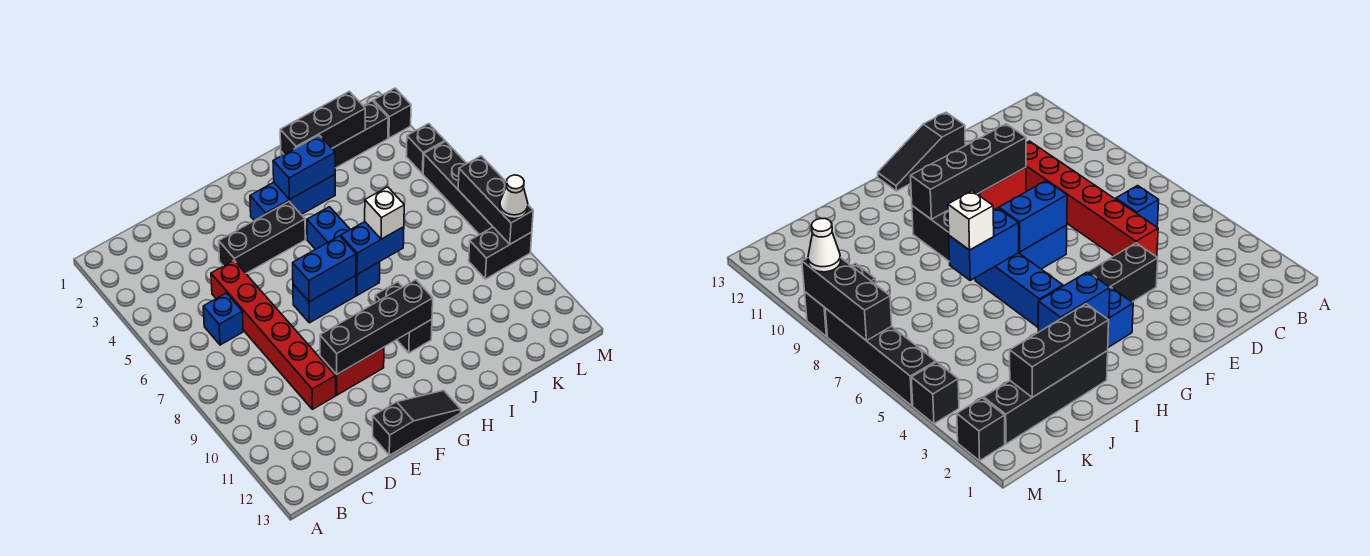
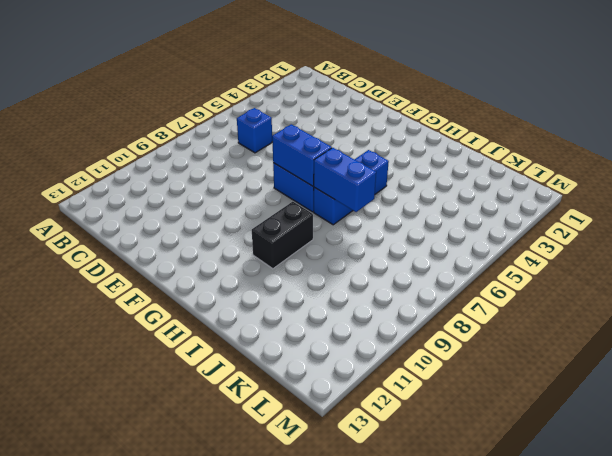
none -> red brick D5:D10 level 1
none -> black brick E4:G4 level 1
none -> red brick E10:F10 level 1

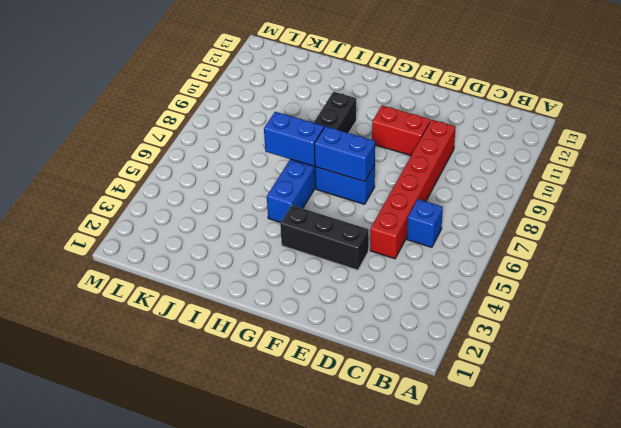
none -> black slope E13:G13 level 1 top E
none -> blue brick G3:I3 level 1
none -> black brick I2:L2 level 1

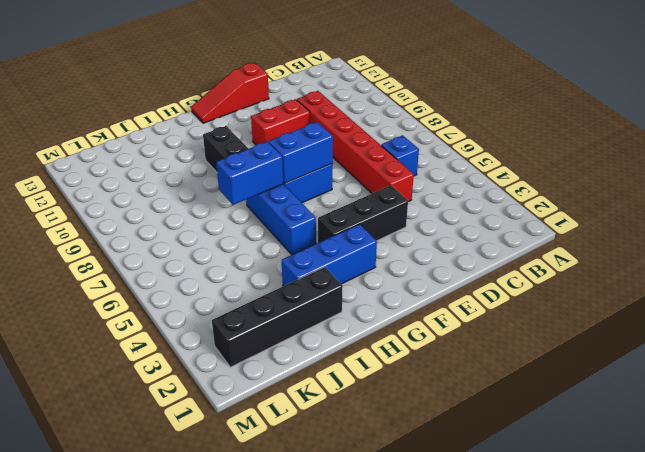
red slope E13:G13 level 1 top E -> black slope E13:G13 level 1 top E
none -> black brick L9:M9 level 1
none -> black brick M2 level 1
none -> black brick M4 level 1

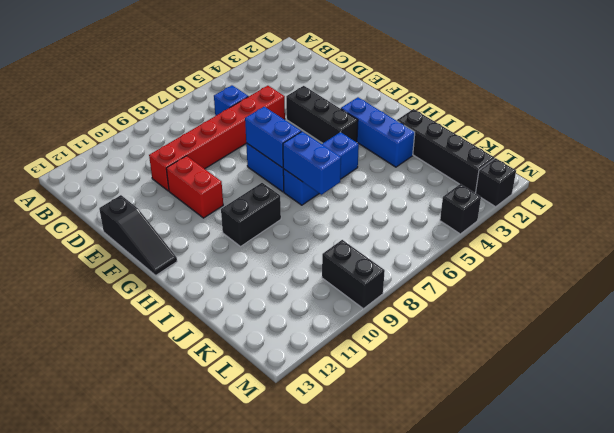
none -> black brick M5:M8 level 1
none -> black brick E10:H10 level 2
none -> blue brick H3:I3 level 2

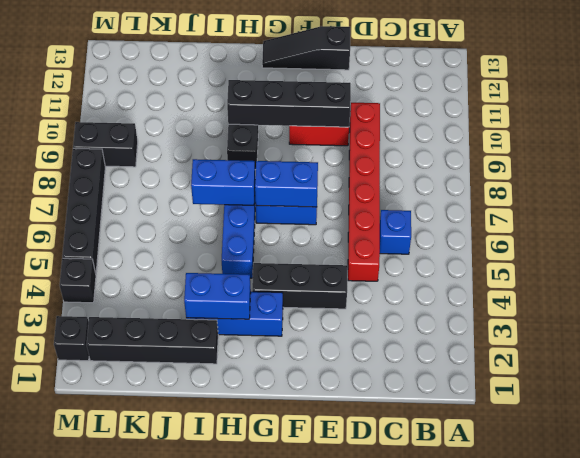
none -> black brick I2:K2 level 2
none -> black brick M7:M9 level 2
none -> white brick I7 level 3

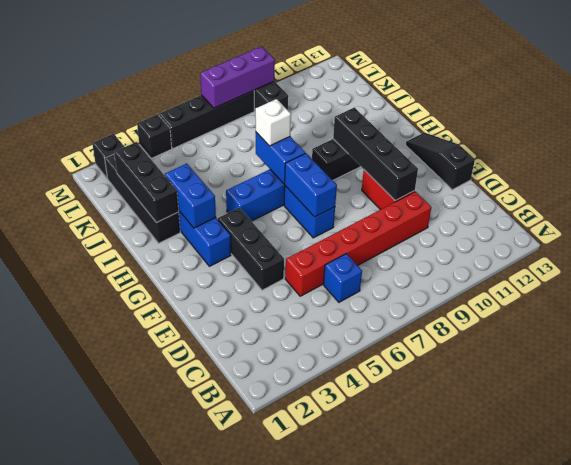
purple brick M7:M9 level 2 -> black brick M7:M9 level 2
none -> white cone M9 level 3

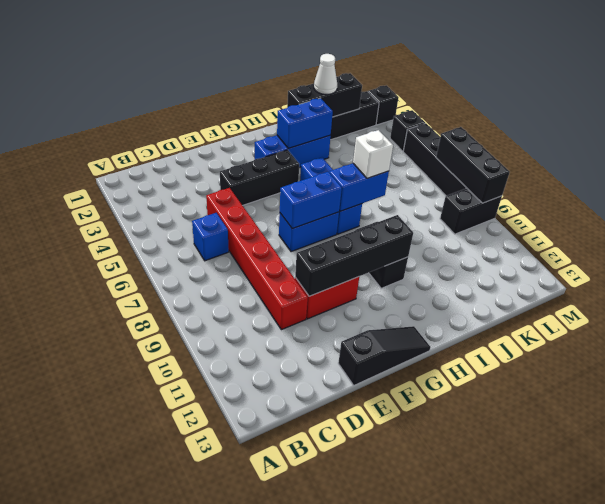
white cone J2 level 3 -> white cone M9 level 3

